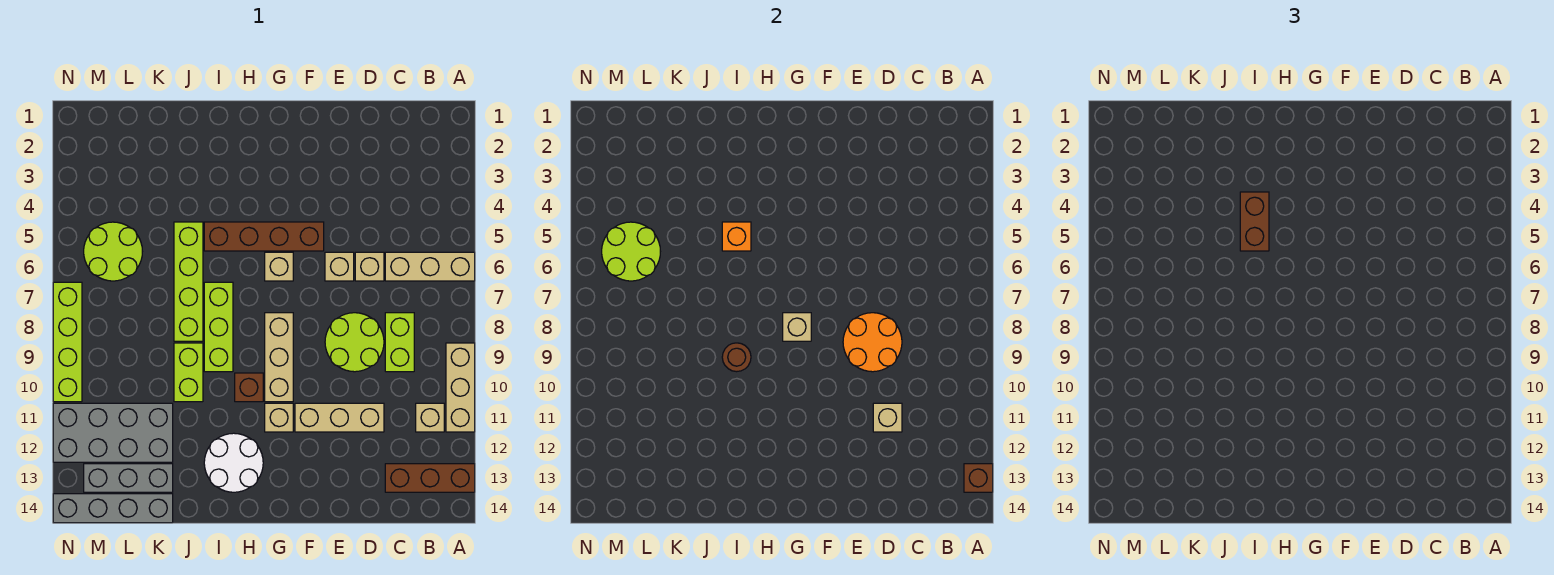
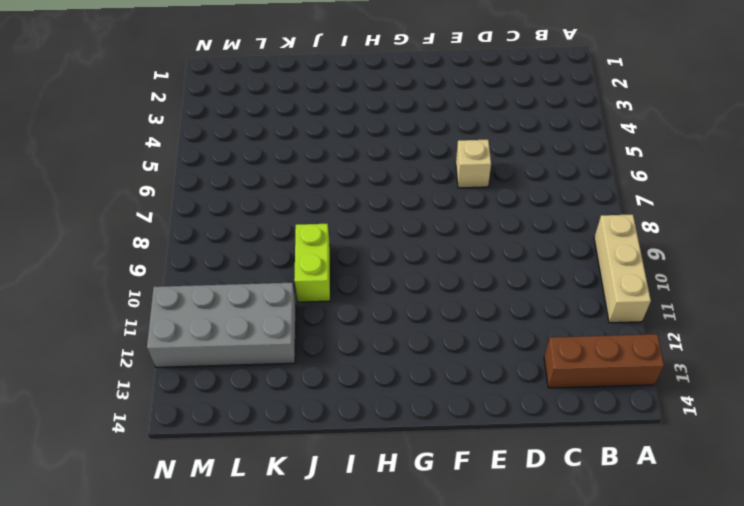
none -> tan brick A6:C6 level 1
none -> tan brick B11 level 1
none -> lime brick C8:C9 level 1
none -> tan brick D6 level 1

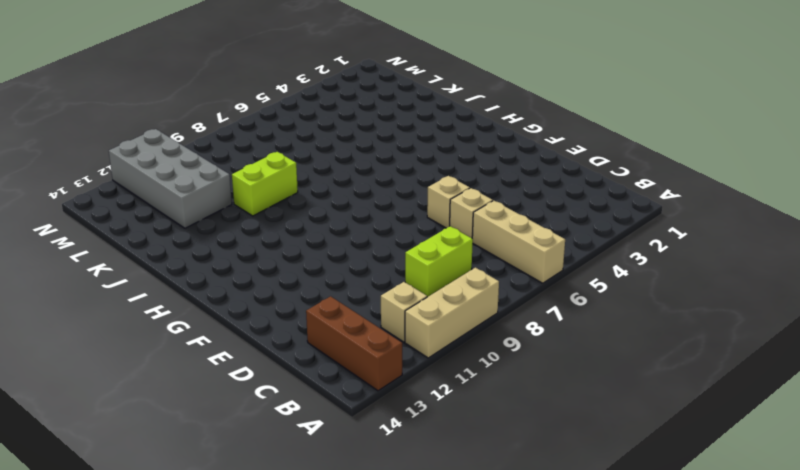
none -> lime round brick D8:E9 level 1
none -> tan brick D11:F11 level 1
none -> brown brick F5:I5 level 1
none -> tan brick G6 level 1

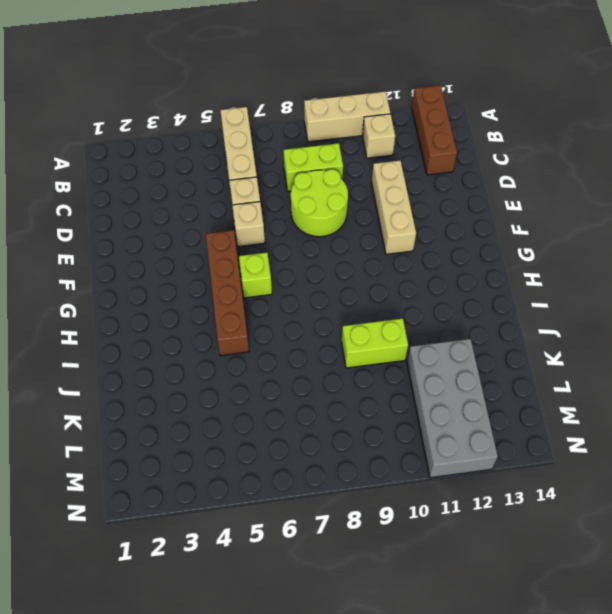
lime brick G6 level 1 -> tan brick G6 level 1
none -> tan brick G8:G10 level 1
none -> tan brick G11 level 1
none -> brown brick H10 level 1
none -> white round brick H12:I13 level 1

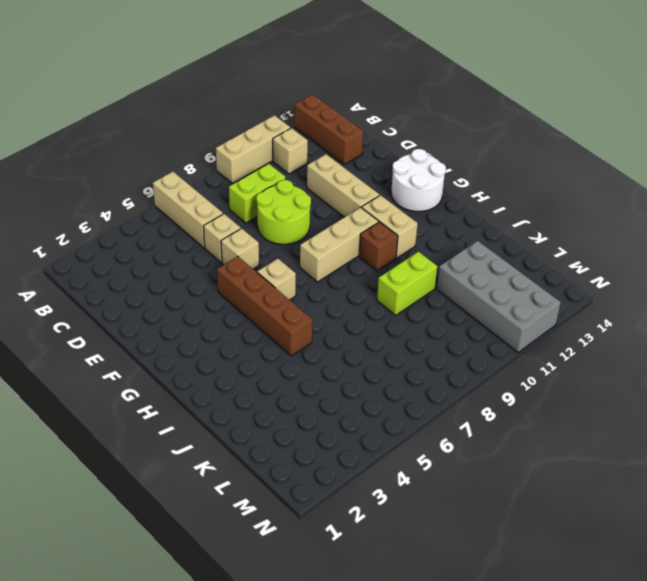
white round brick F13:G14 level 1 -> white round brick H12:I13 level 1
tan brick G11:H11 level 1 -> tan brick G11 level 1
none -> lime brick I7:I9 level 1
none -> lime brick J5:J8 level 1
none -> grey brick K13:M13 level 1
none -> grey brick K14:N14 level 1

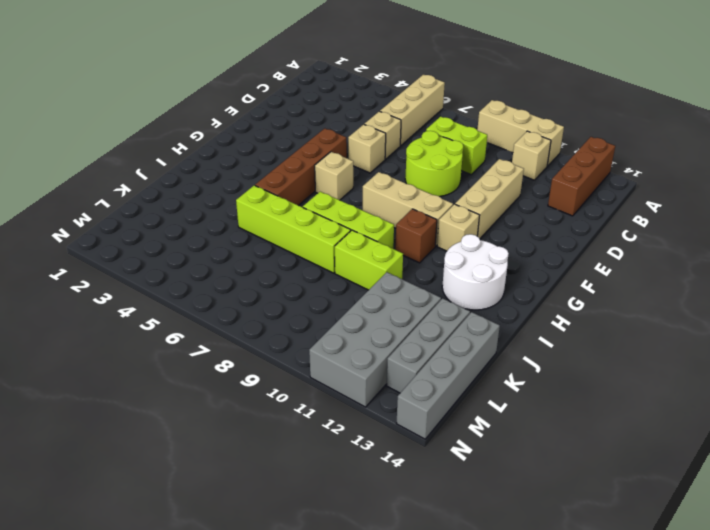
none -> lime round brick L5:M6 level 1
none -> lime brick N7:N10 level 1
none -> brown brick A13 level 2
none -> orange round brick D8:E9 level 2

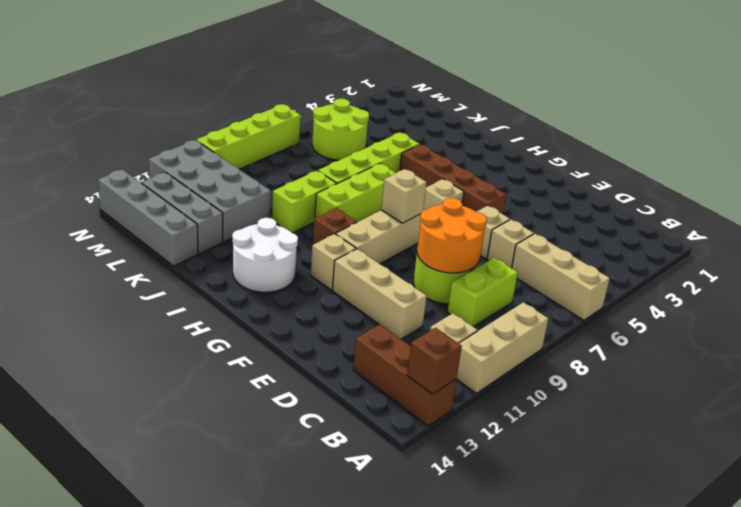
none -> tan brick D11 level 2
none -> orange brick I5 level 2
none -> brown round brick I9 level 2
none -> lime round brick L5:M6 level 2

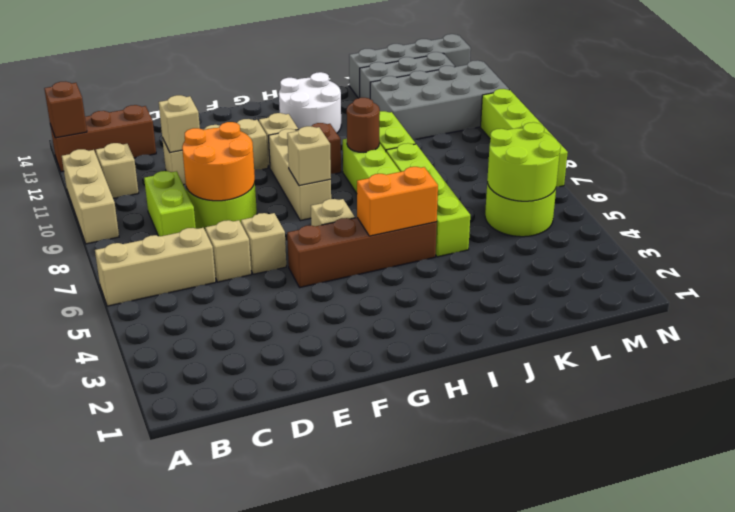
orange brick H5:I5 level 2 -> orange brick I5 level 2
none -> brown brick I4:I5 level 3

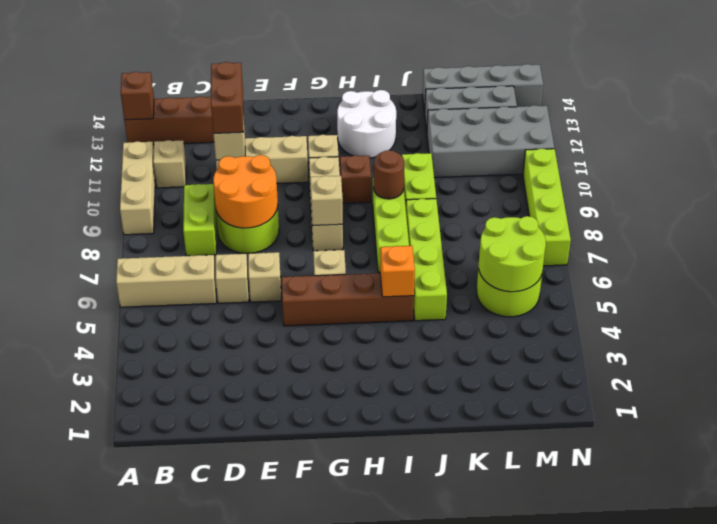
brown brick D11:D12 level 3 -> brown brick I4:I5 level 3

